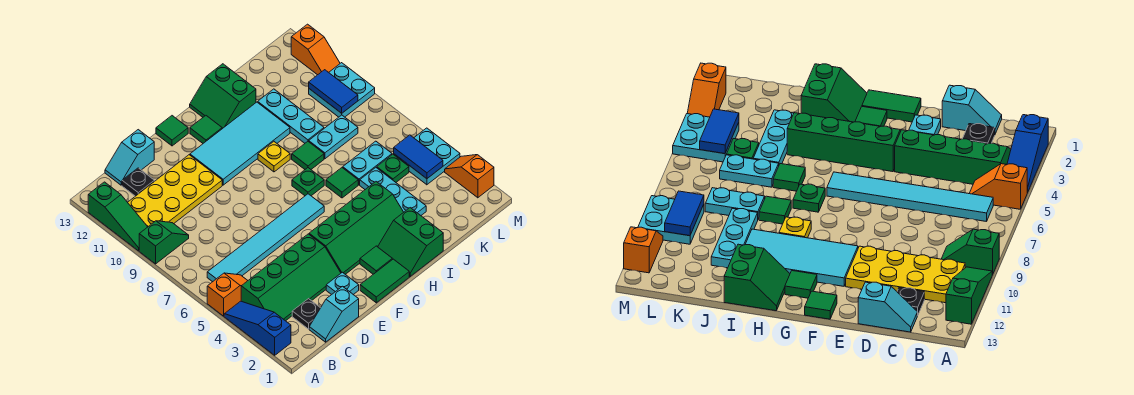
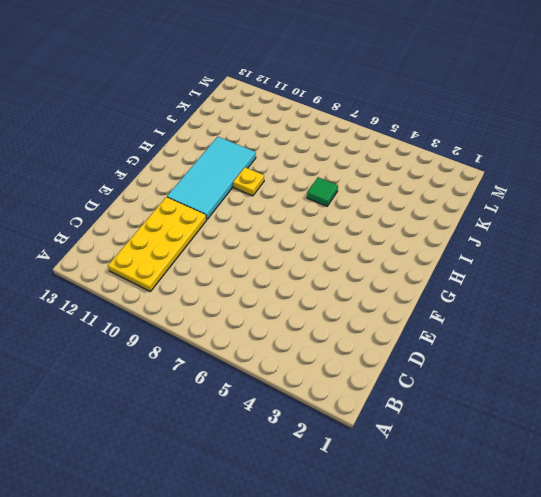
none -> blue slope A2:A4 level 1 top 2
none -> orange slope A5:B5 level 1 top A
none -> green slope A9:B9 level 1 top A
none -> green slope A10:A12 level 1 top 12

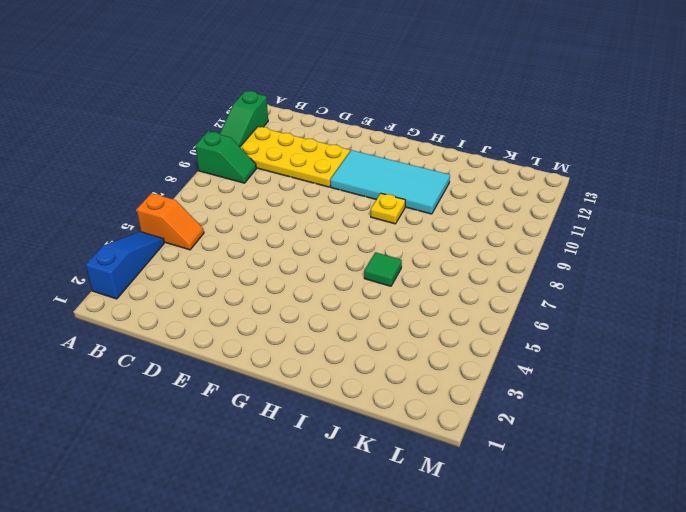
none -> green slope B3:E4 level 1 top 4
none -> cyan tile B6:G6 level 1
none -> cyan slope C1:D1 level 1 top D
none -> black plate C2 level 1

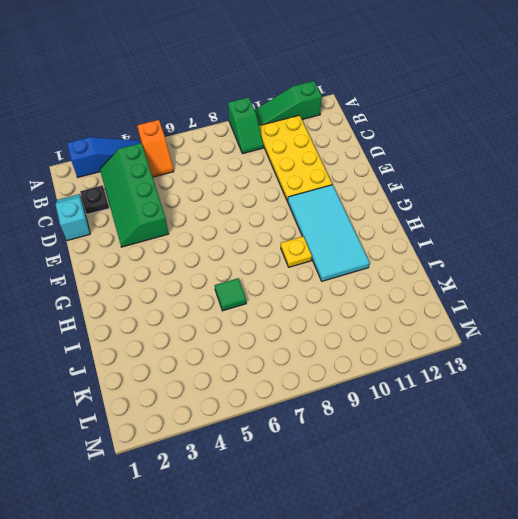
none -> cyan tile B6:G6 level 1
none -> black plate C12 level 1
none -> cyan slope C13:D13 level 1 top D
none -> cyan plate E2 level 1

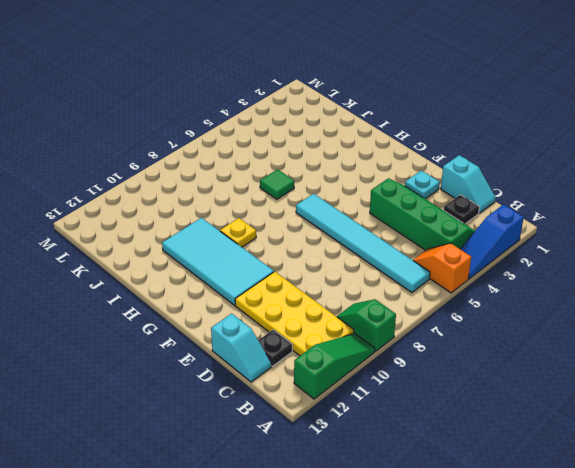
none -> green tile F1:G1 level 1
none -> green slope F3:I4 level 1 top 4
none -> green tile F13 level 1
none -> green tile G2 level 1

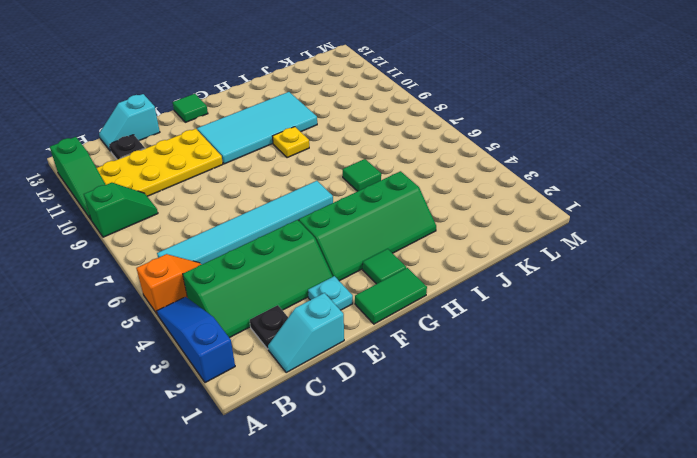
none -> green tile G12 level 1
none -> green slope H1:I2 level 1 top I
none -> green plate H7 level 1
none -> green slope H12:I13 level 1 top I

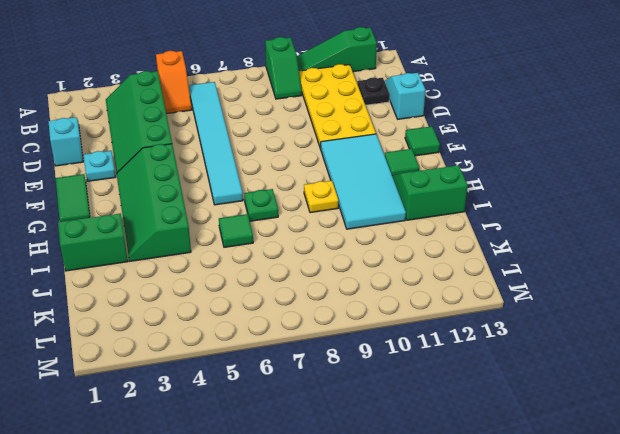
none -> blue slope A2:A4 level 1 top 2
none -> black plate C2 level 1
none -> green tile G2 level 1
none -> green tile I8 level 1

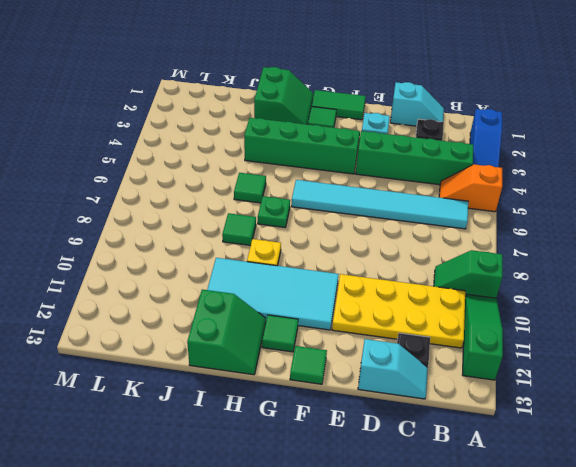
none -> cyan plate J3:J5 level 1
none -> cyan plate J6:K6 level 1
none -> cyan plate J8:K8 level 1
none -> cyan plate J9:J11 level 1

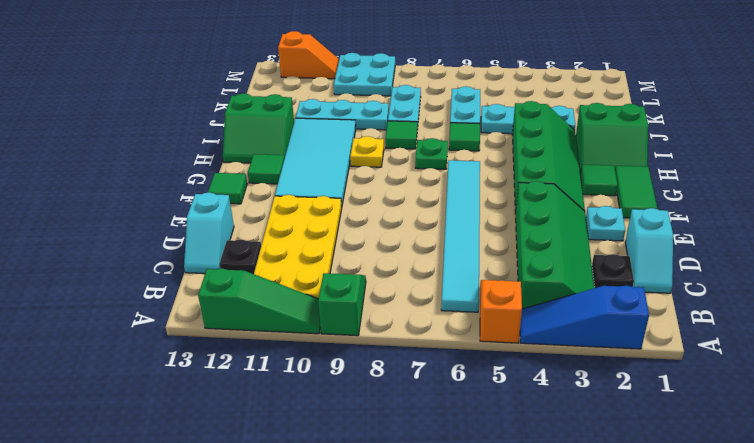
none -> green plate K5 level 1
none -> cyan plate L4:M5 level 1
none -> orange slope M2:M3 level 1 top 2
none -> blue tile L4:L5 level 2

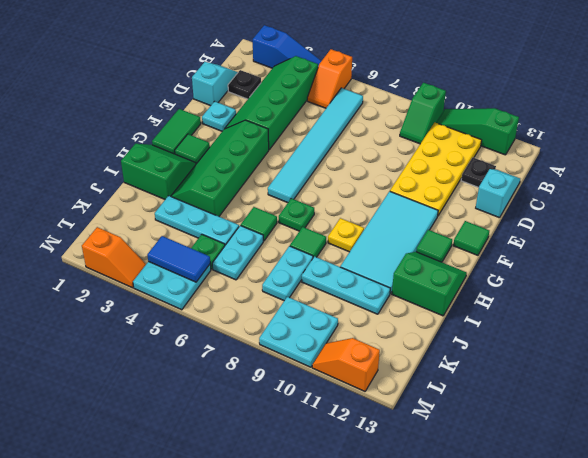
none -> blue tile L9:L10 level 2

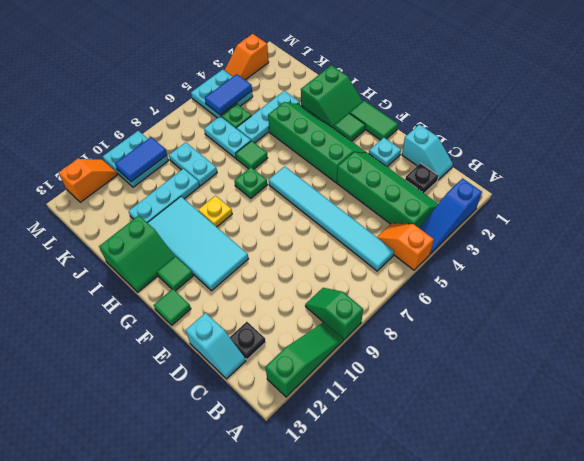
none -> yellow plate B10:E11 level 1
none -> green tile I8 level 1

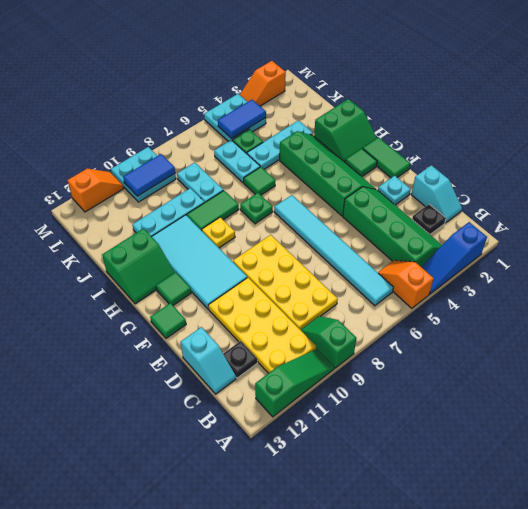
yellow plate C8:F9 level 1 -> none
green tile I8:I9 level 1 -> green tile I8 level 1

